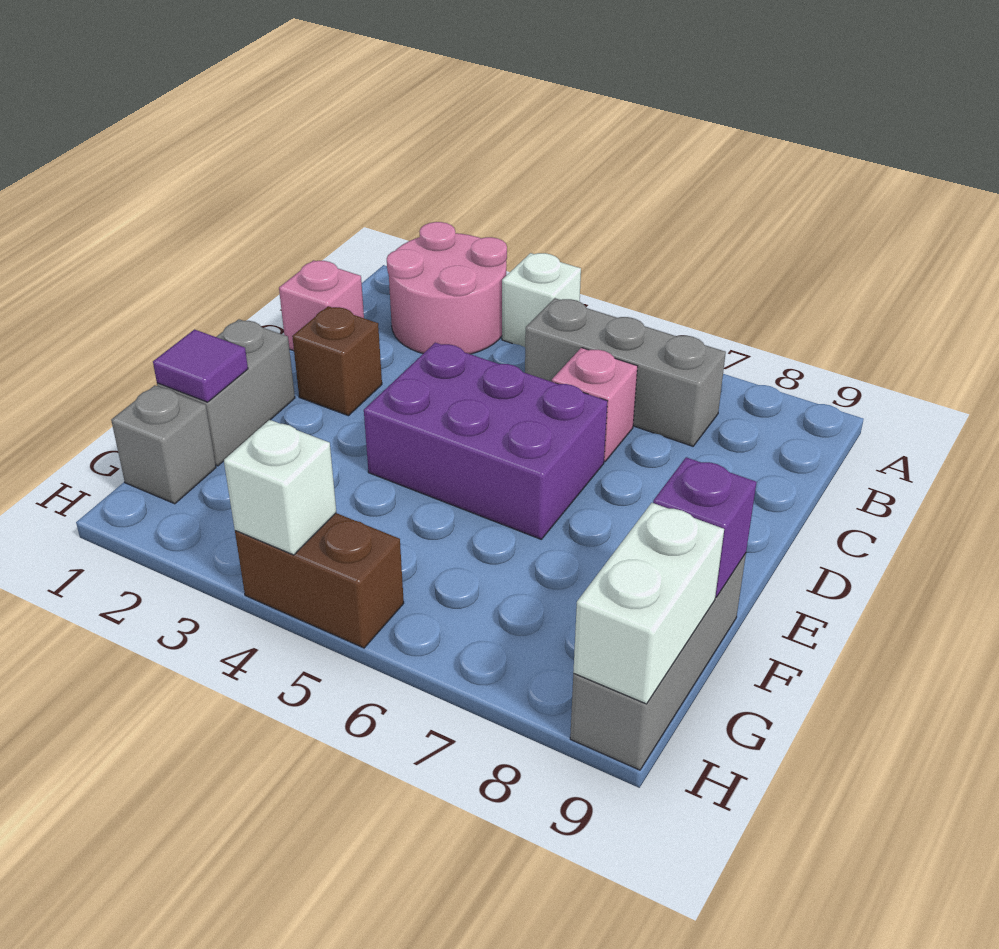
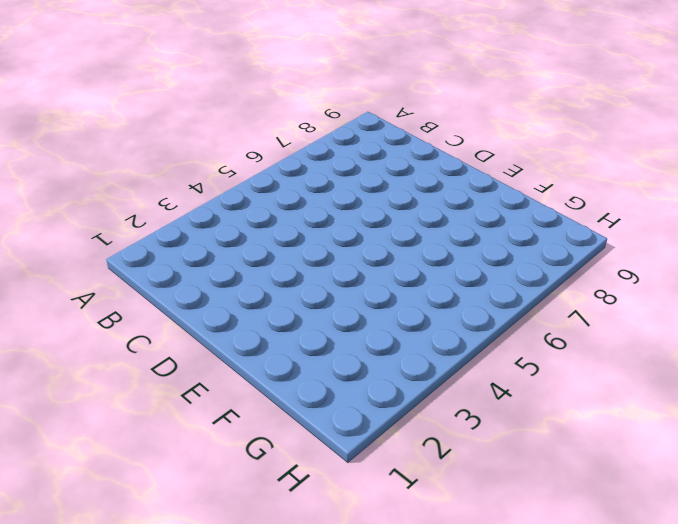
none -> pink round brick A2:B3 level 1
none -> white brick A4 level 1
none -> grey brick B5:B7 level 1

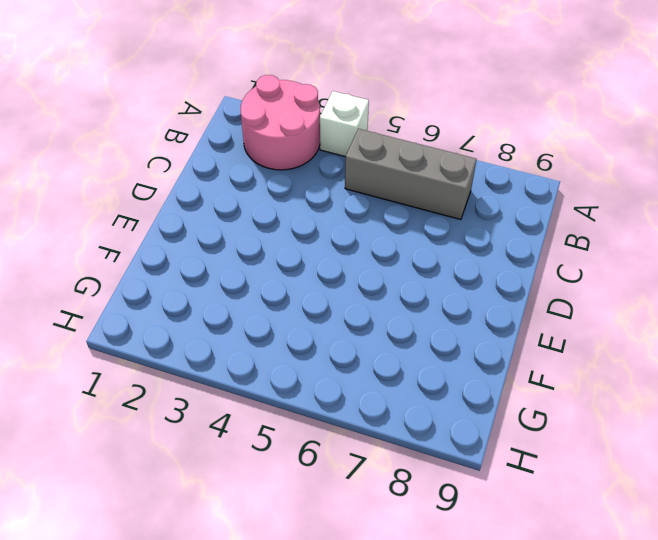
none -> pink brick C1 level 1
none -> pink brick C6 level 1
none -> brown brick D2 level 1

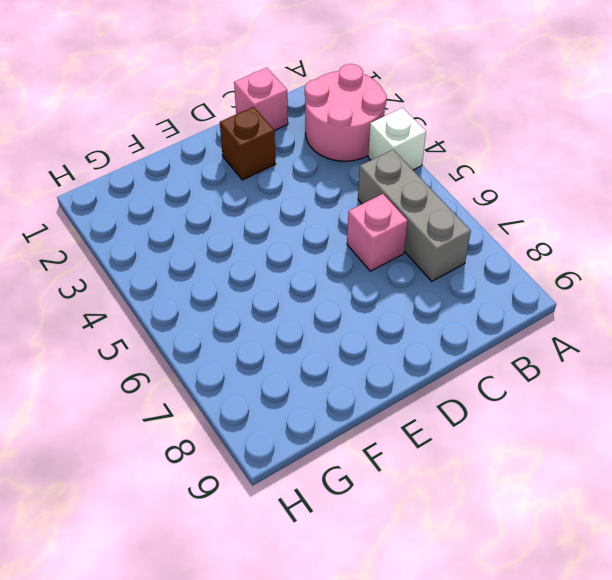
none -> purple brick D4:E6 level 1
none -> grey brick E1:F1 level 1
none -> grey brick F9:H9 level 1

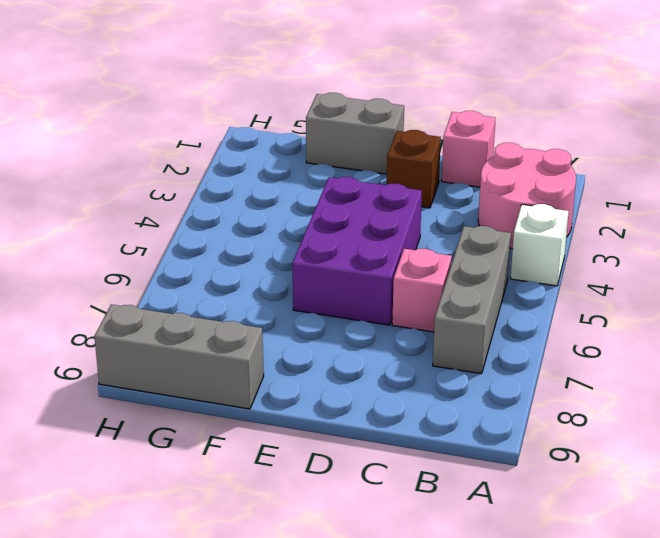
none -> grey brick G1 level 1
none -> brown brick H4:H5 level 1
none -> purple tile F1 level 2

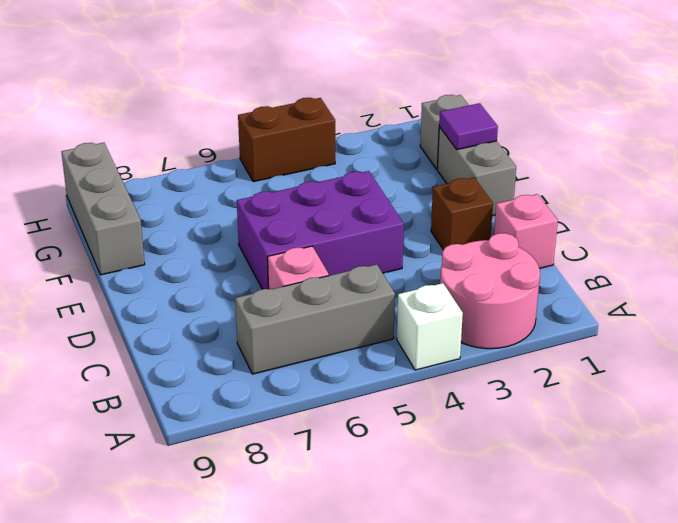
none -> purple brick F9 level 2
none -> white brick G9:H9 level 2
none -> white brick H4 level 2

